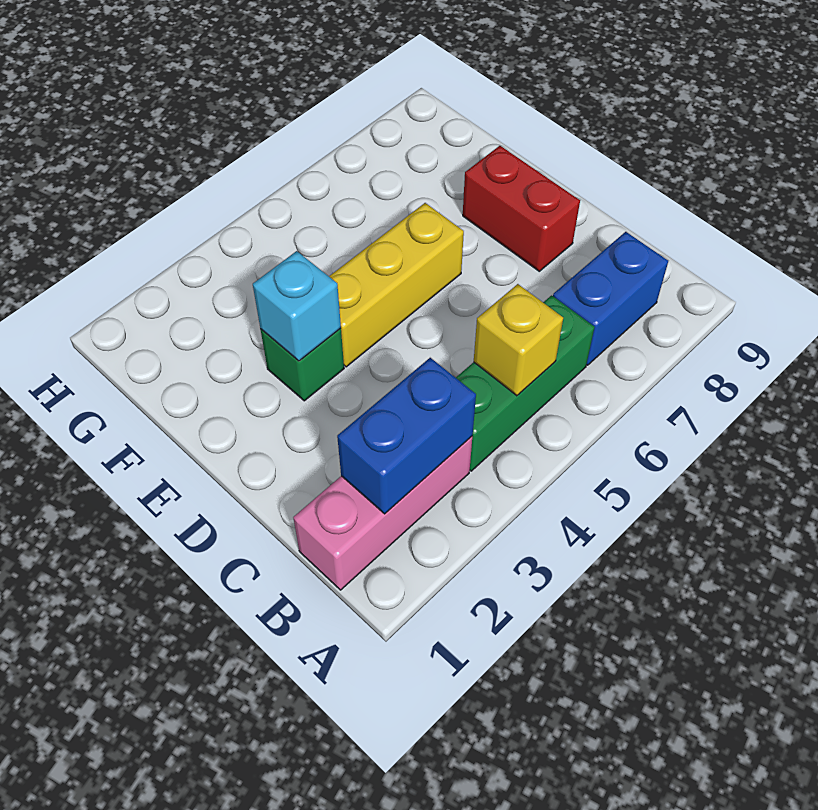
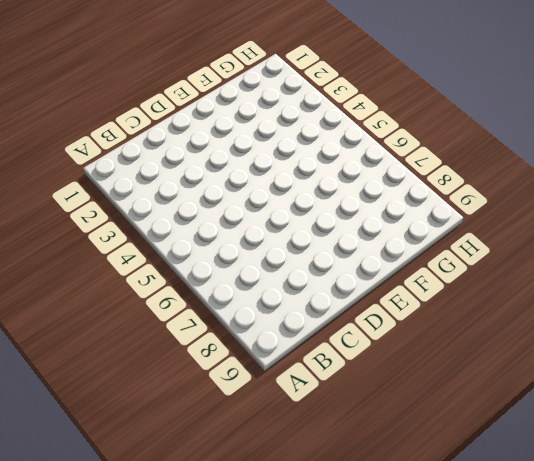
none -> pink brick B1:B3 level 1
none -> green brick B4:B6 level 1

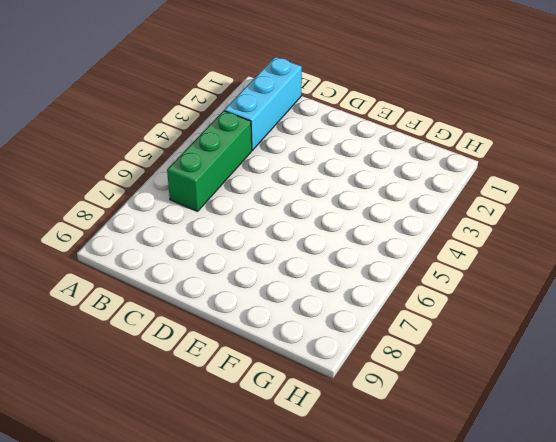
cyan brick B1:B3 level 1 -> pink brick B1:B3 level 1
none -> blue brick B7:B8 level 1
none -> red brick D8:E8 level 1

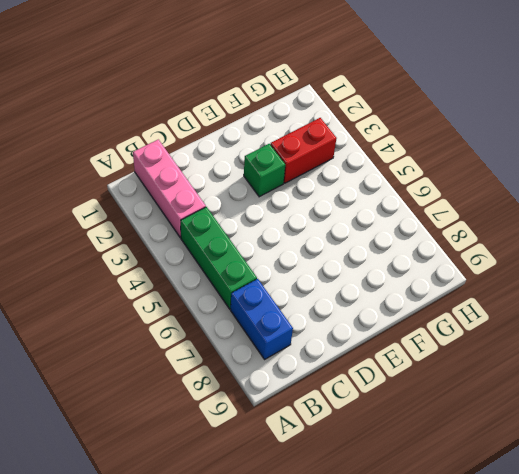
red brick F3:G3 level 1 -> red brick D8:E8 level 1
none -> yellow brick E4:E6 level 1
none -> blue brick B2:B3 level 2

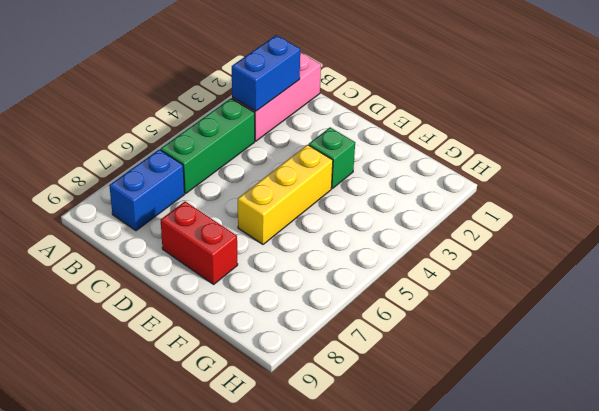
none -> yellow brick B5 level 2
none -> cyan brick E3 level 2

